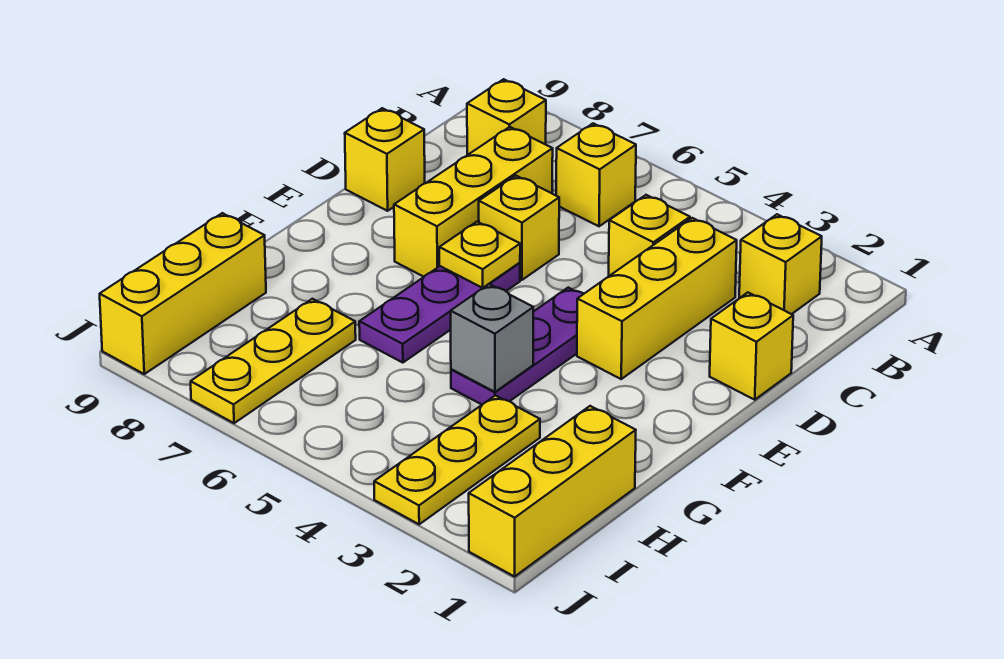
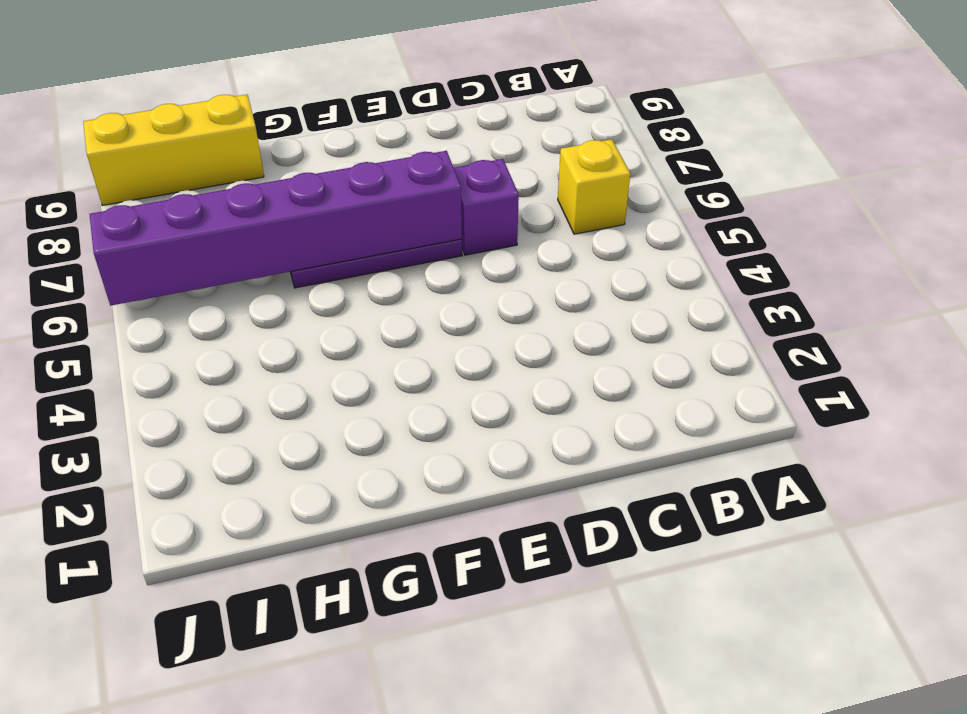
purple brick D6 level 1 -> yellow brick D6 level 1
purple brick E6:J6 level 2 -> yellow plate E6 level 2
none -> yellow brick B2 level 1
none -> yellow brick B8 level 1
none -> yellow brick C3:E3 level 1

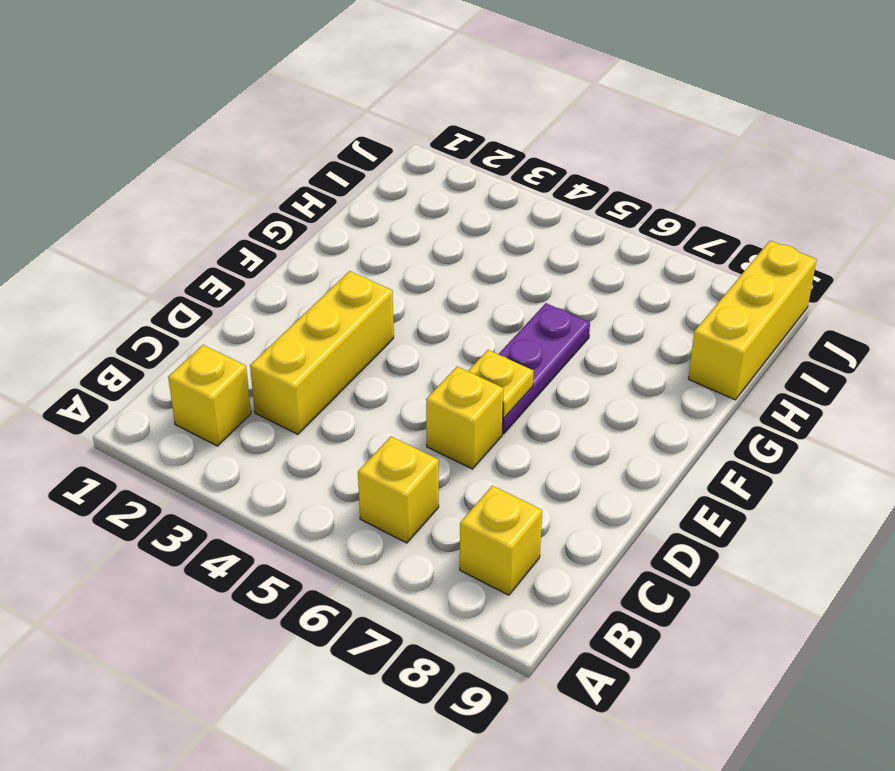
none -> yellow brick C4 level 1
none -> yellow brick C7:E7 level 1
none -> yellow brick D1 level 1

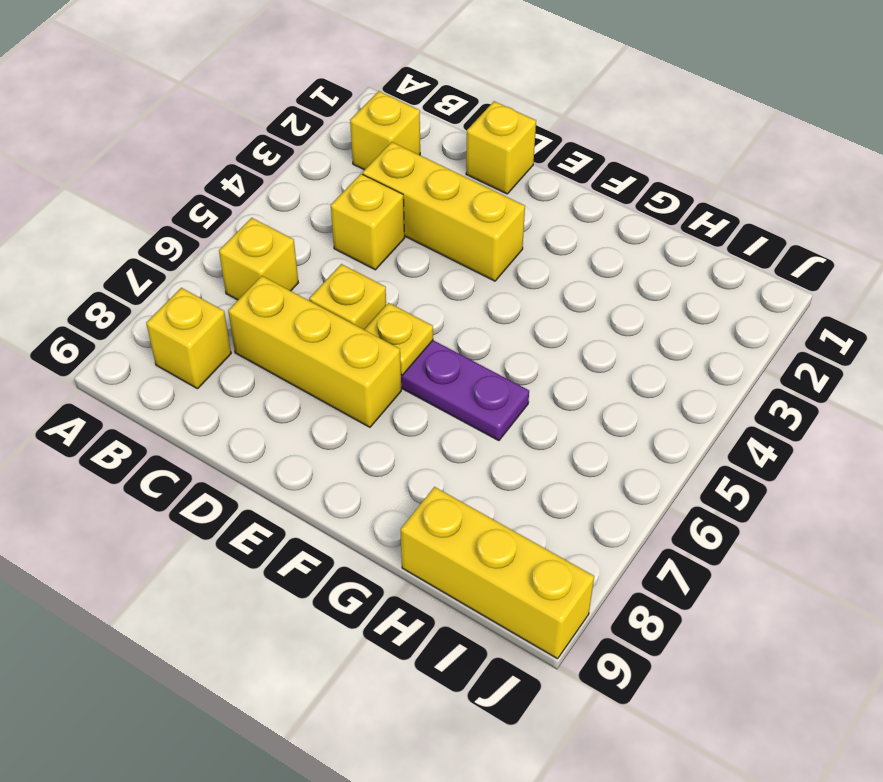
none -> yellow brick D9 level 1
none -> purple plate E4:G4 level 1
none -> yellow brick H1:J1 level 1

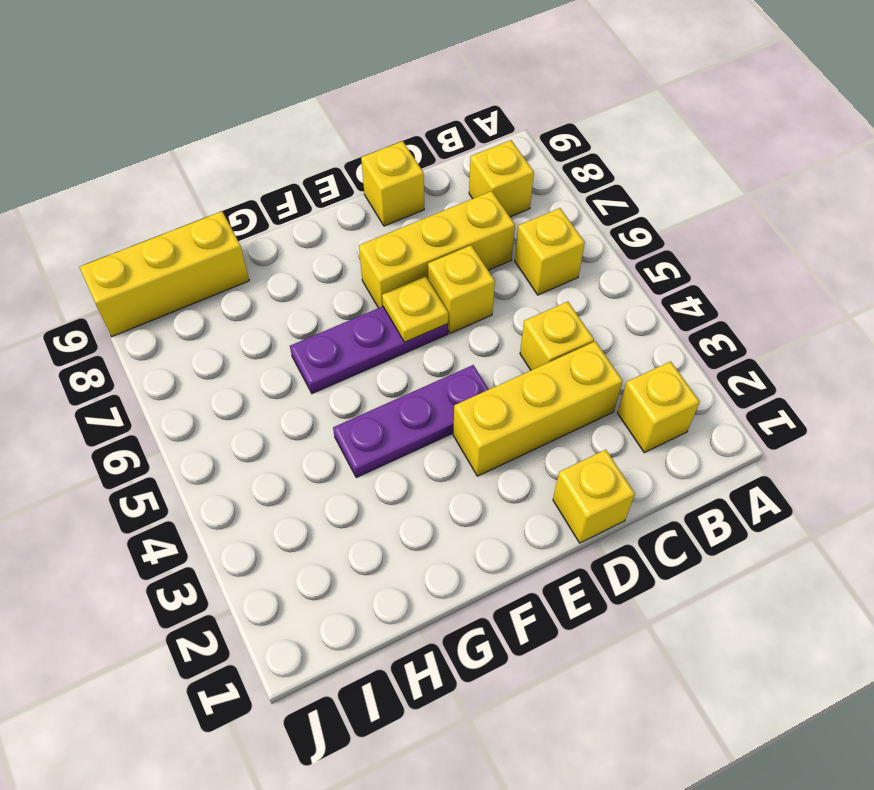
none -> yellow brick H1:J1 level 1
none -> yellow plate H3:J3 level 1
none -> yellow plate H7:J7 level 1

